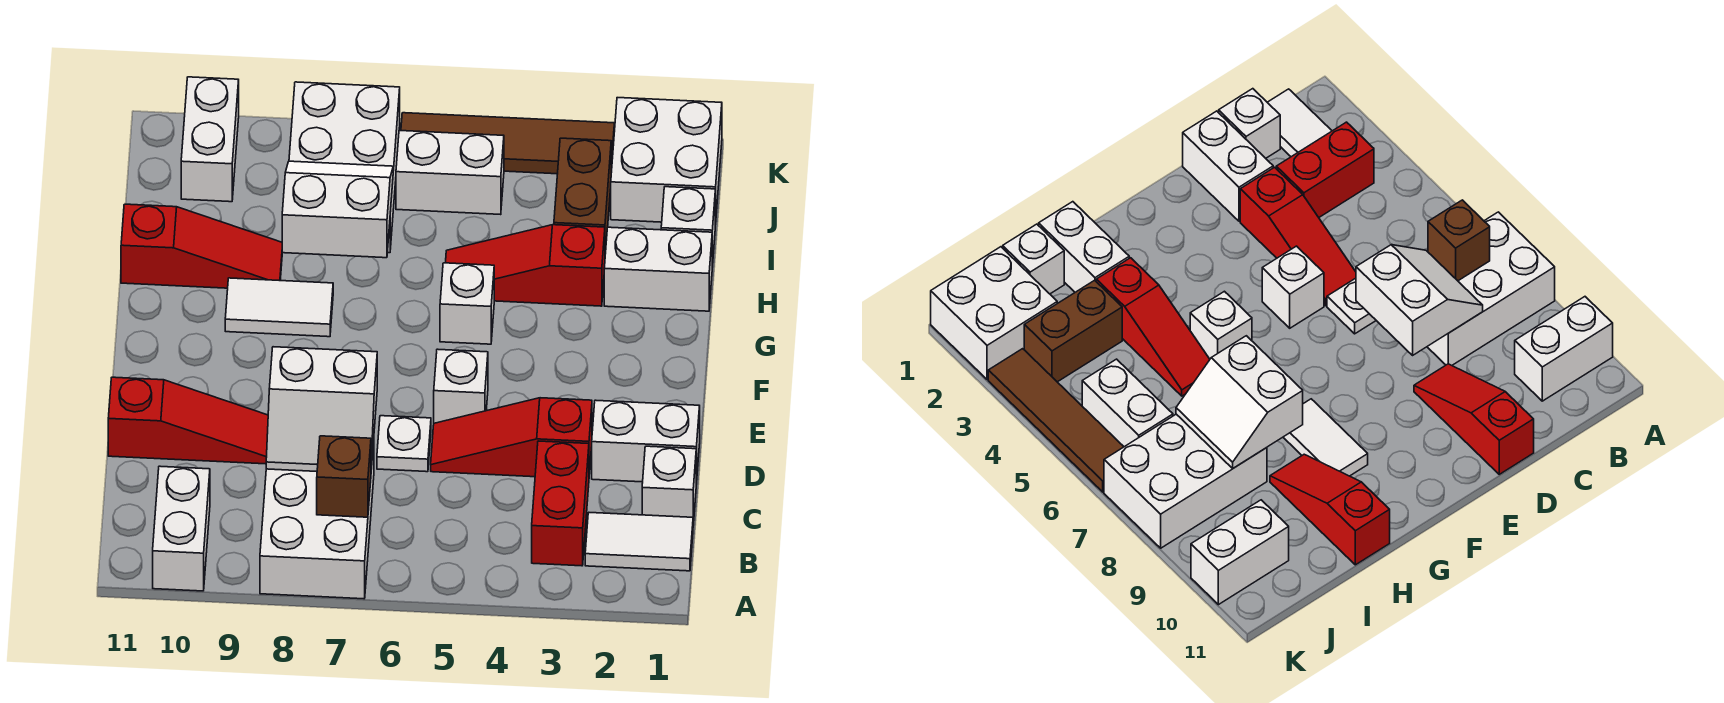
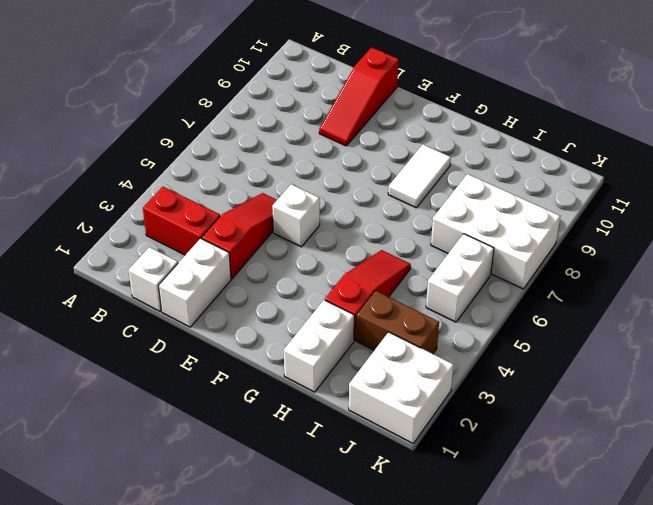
none -> white brick A7:C8 level 1
none -> white brick A10:B10 level 1
none -> white tile B1:B2 level 1

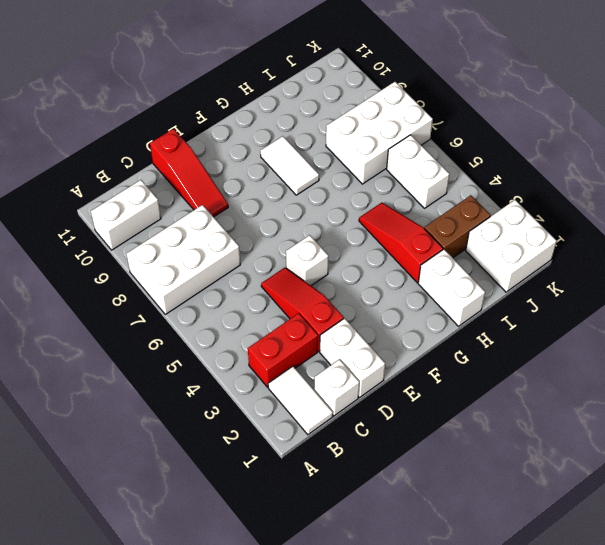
none -> white plate D6 level 1
none -> white brick G5 level 1
none -> red slope H9:H11 level 1 top 11

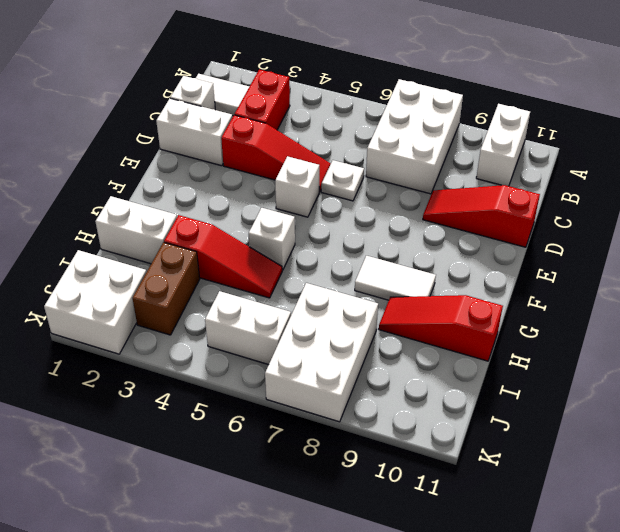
none -> white brick I1 level 1
none -> white brick J10:K10 level 1
none -> brown tile K3:K6 level 1

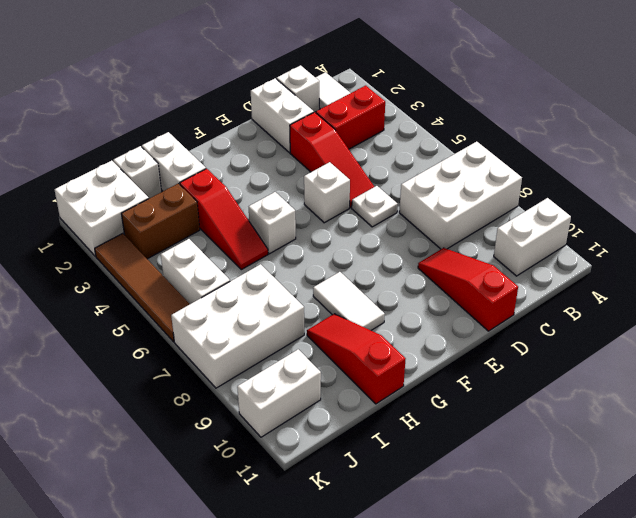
none -> brown brick B7 level 2
none -> white slope C7:D8 level 2 top D
none -> white slope H7:I8 level 2 top H

